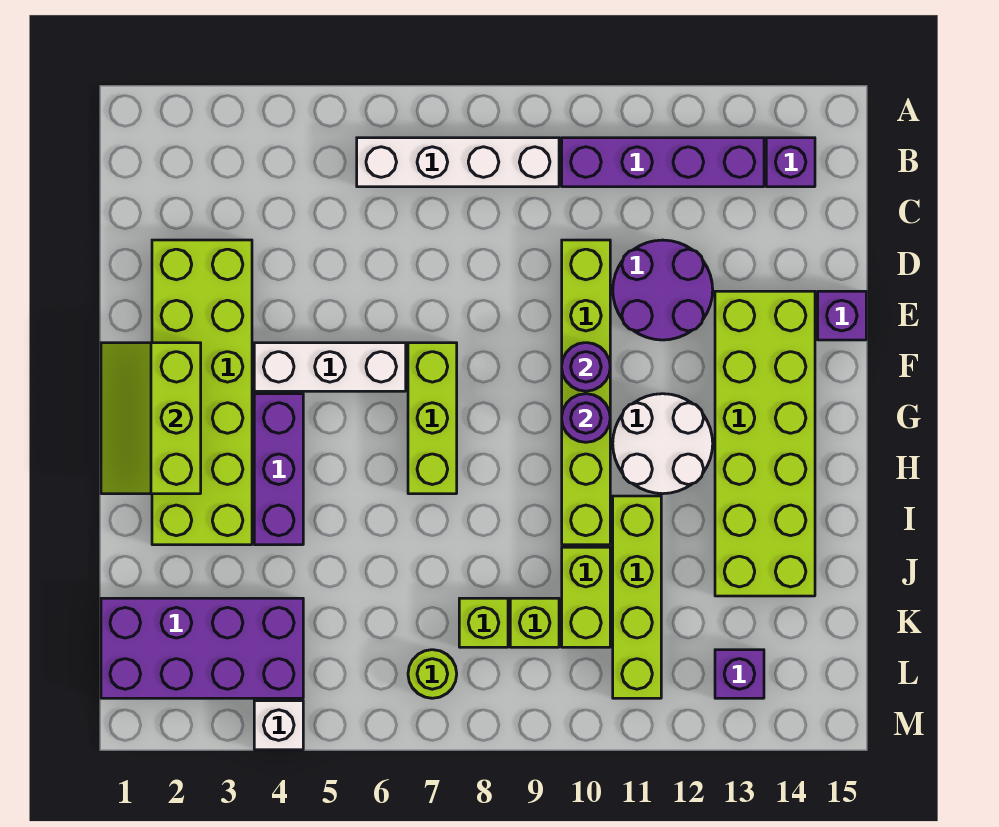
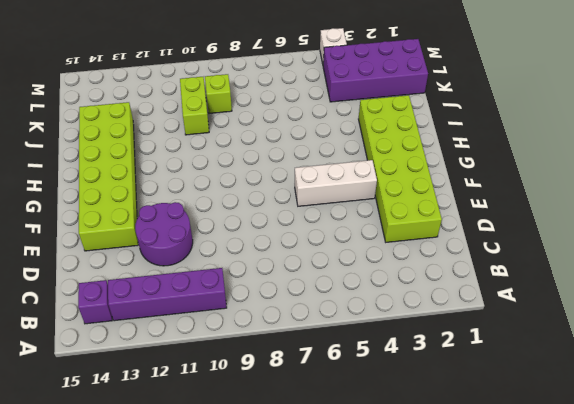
none -> white brick B6:B9 level 1
none -> lime brick D10:I10 level 1
none -> purple brick E15 level 1

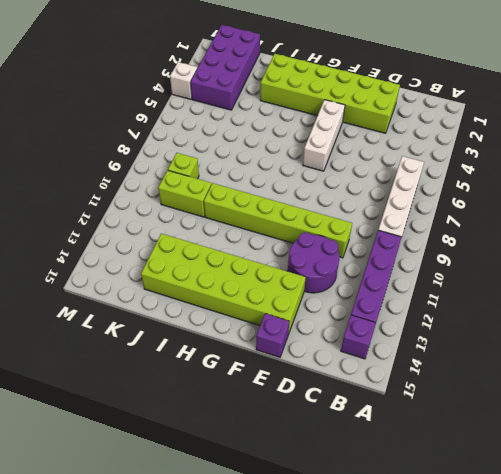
none -> lime brick F7:H7 level 1
none -> purple brick G4:I4 level 1
none -> white round brick G11:H12 level 1

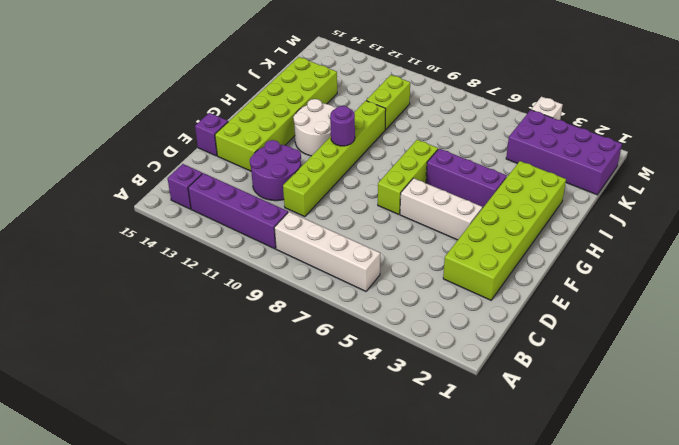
purple brick H4:H6 level 1 -> purple brick G4:I4 level 1
none -> lime brick I11:L11 level 1
none -> lime brick K8 level 1
none -> lime brick K9 level 1

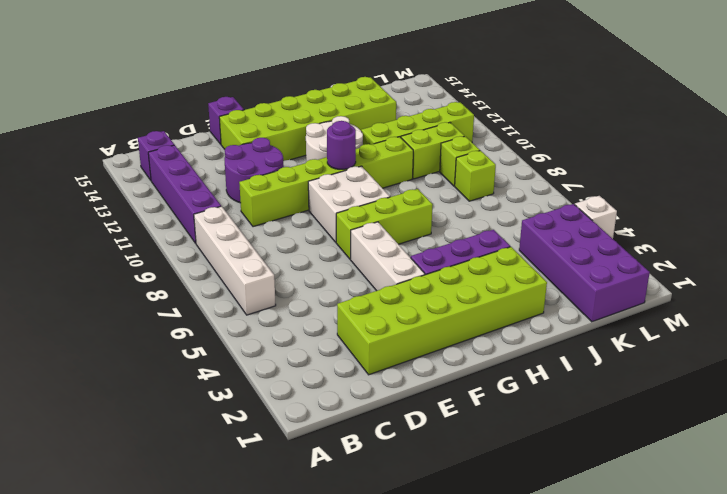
white brick F8:G9 level 1 -> none
none -> lime round brick L7 level 1
none -> purple brick L13 level 1
none -> lime slope F1:H2 level 2 top 2

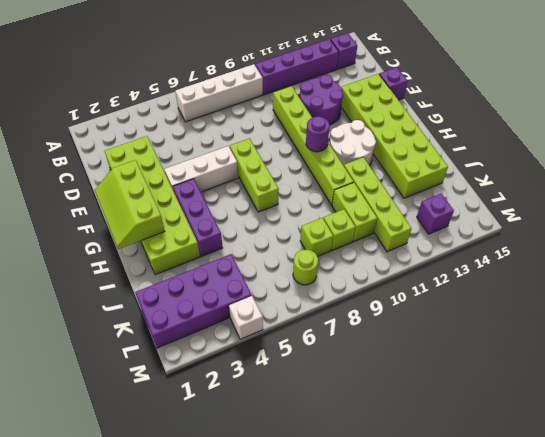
none -> purple round brick F10 level 2

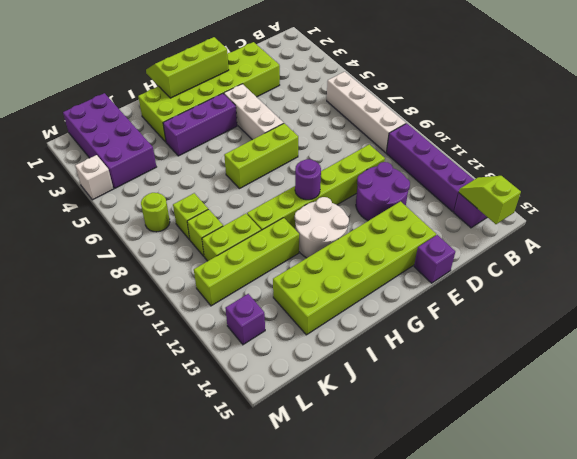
lime slope B14:B15 level 2 top 15 -> none
none -> purple round brick F10 level 2

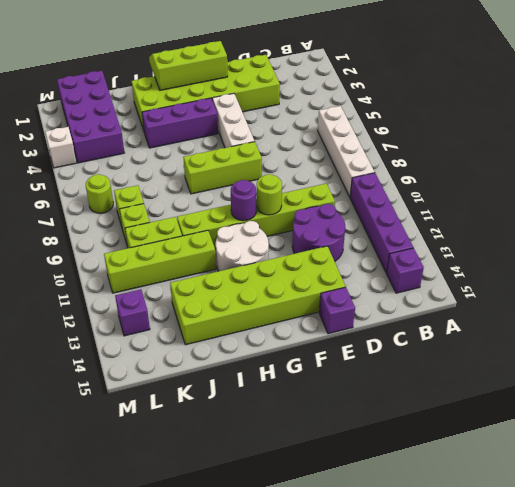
lime round brick F10 level 2 -> purple round brick F10 level 2

